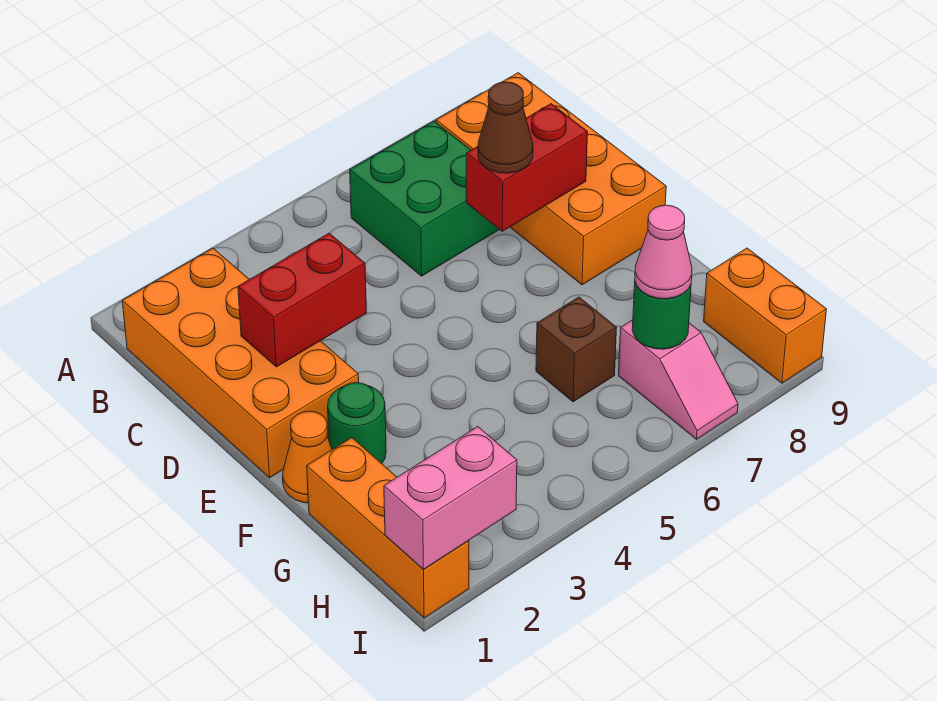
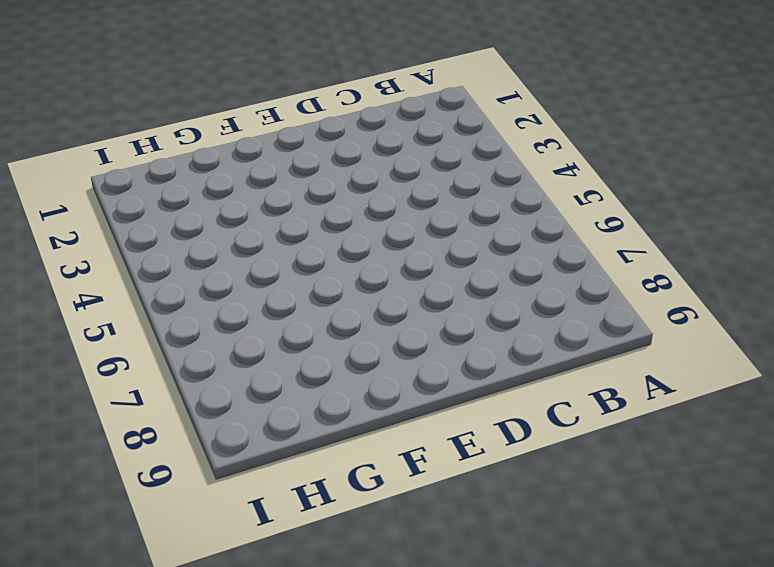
none -> orange brick B1:E2 level 1
none -> green brick B6:C7 level 1
none -> orange brick B8:E9 level 1

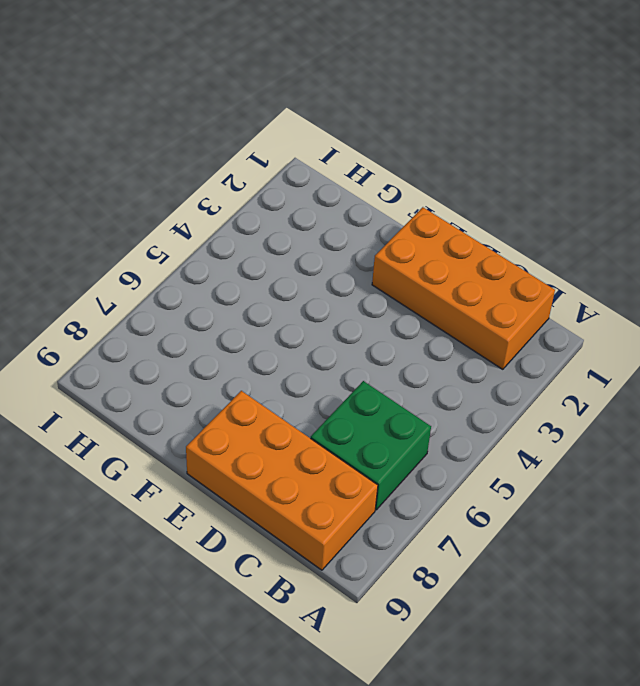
none -> orange cone F1 level 1
none -> green round brick F2 level 1
none -> orange brick G1:I1 level 1

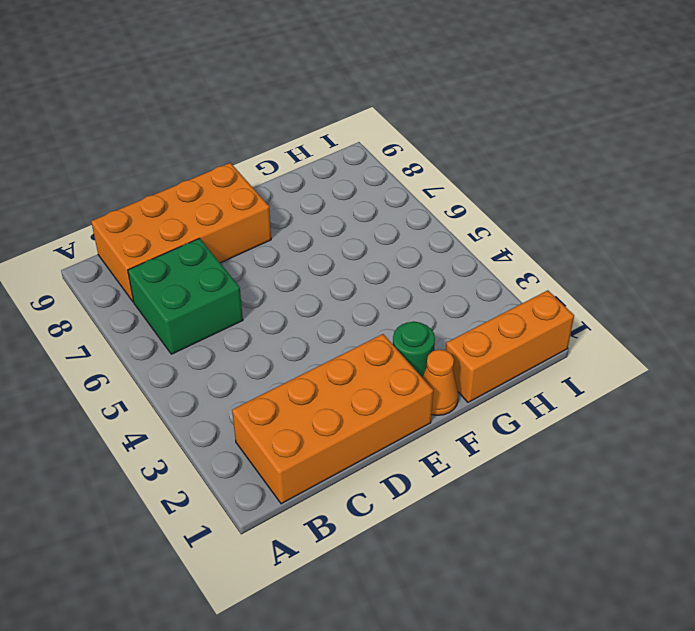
none -> brown brick G6 level 1
none -> pink slope H7:I7 level 1 top H
none -> orange brick H9:I9 level 1

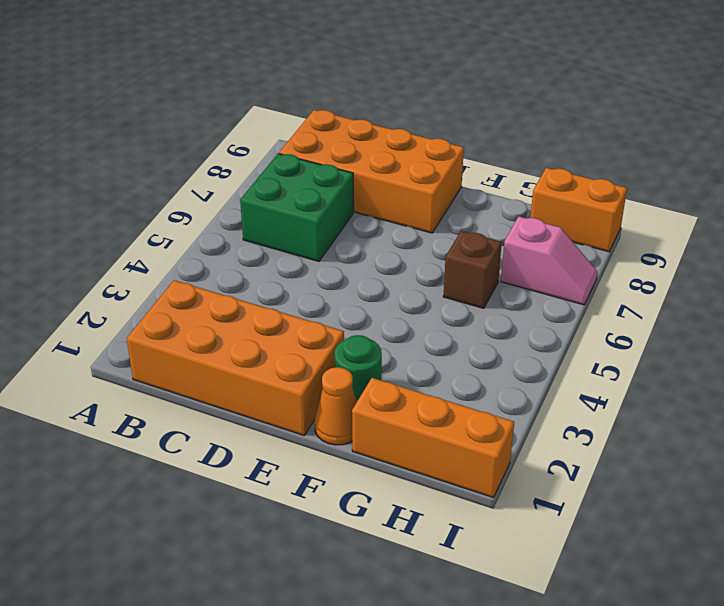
none -> red brick D2:D3 level 2
none -> red brick D7:D8 level 2
none -> green round brick H7 level 2

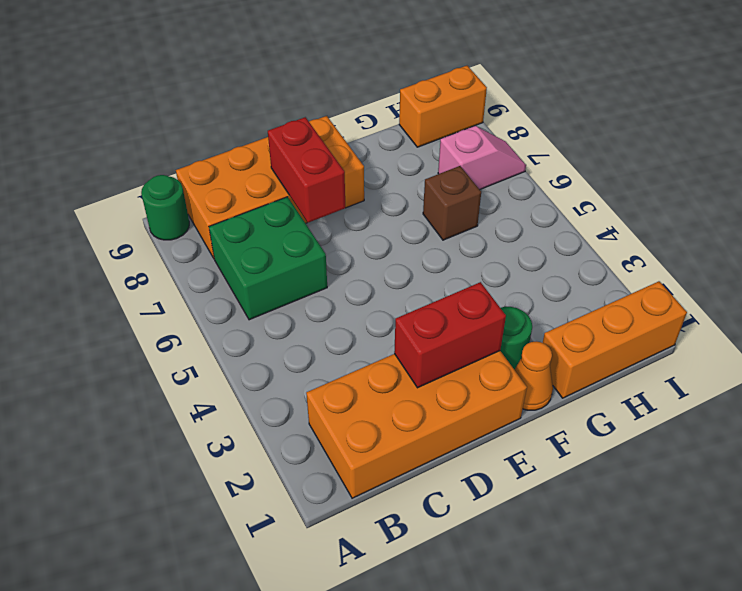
green round brick A9 level 1 -> green round brick H7 level 2
red brick D2:E2 level 2 -> red brick D2:D3 level 2
none -> pink brick I1:I2 level 2
none -> brown cone D7 level 3
none -> pink cone H7 level 3

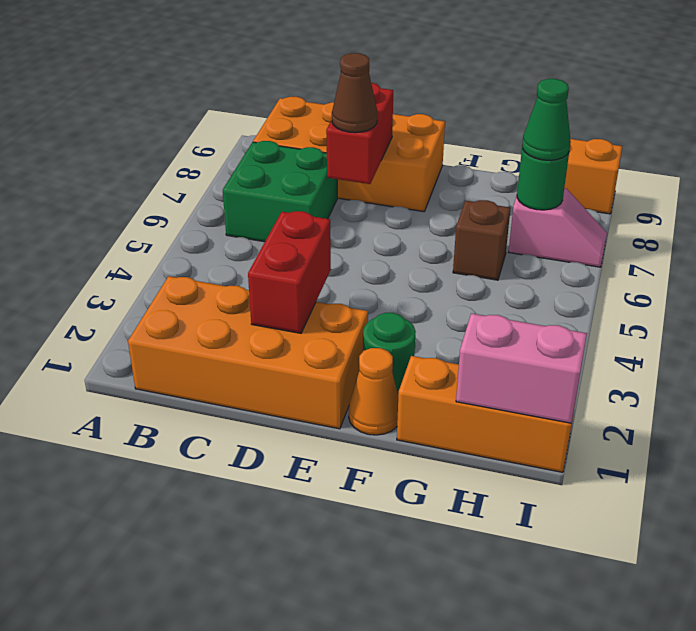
pink brick H1:I1 level 2 -> pink brick I1:I2 level 2
green cone H7 level 3 -> pink cone H7 level 3

